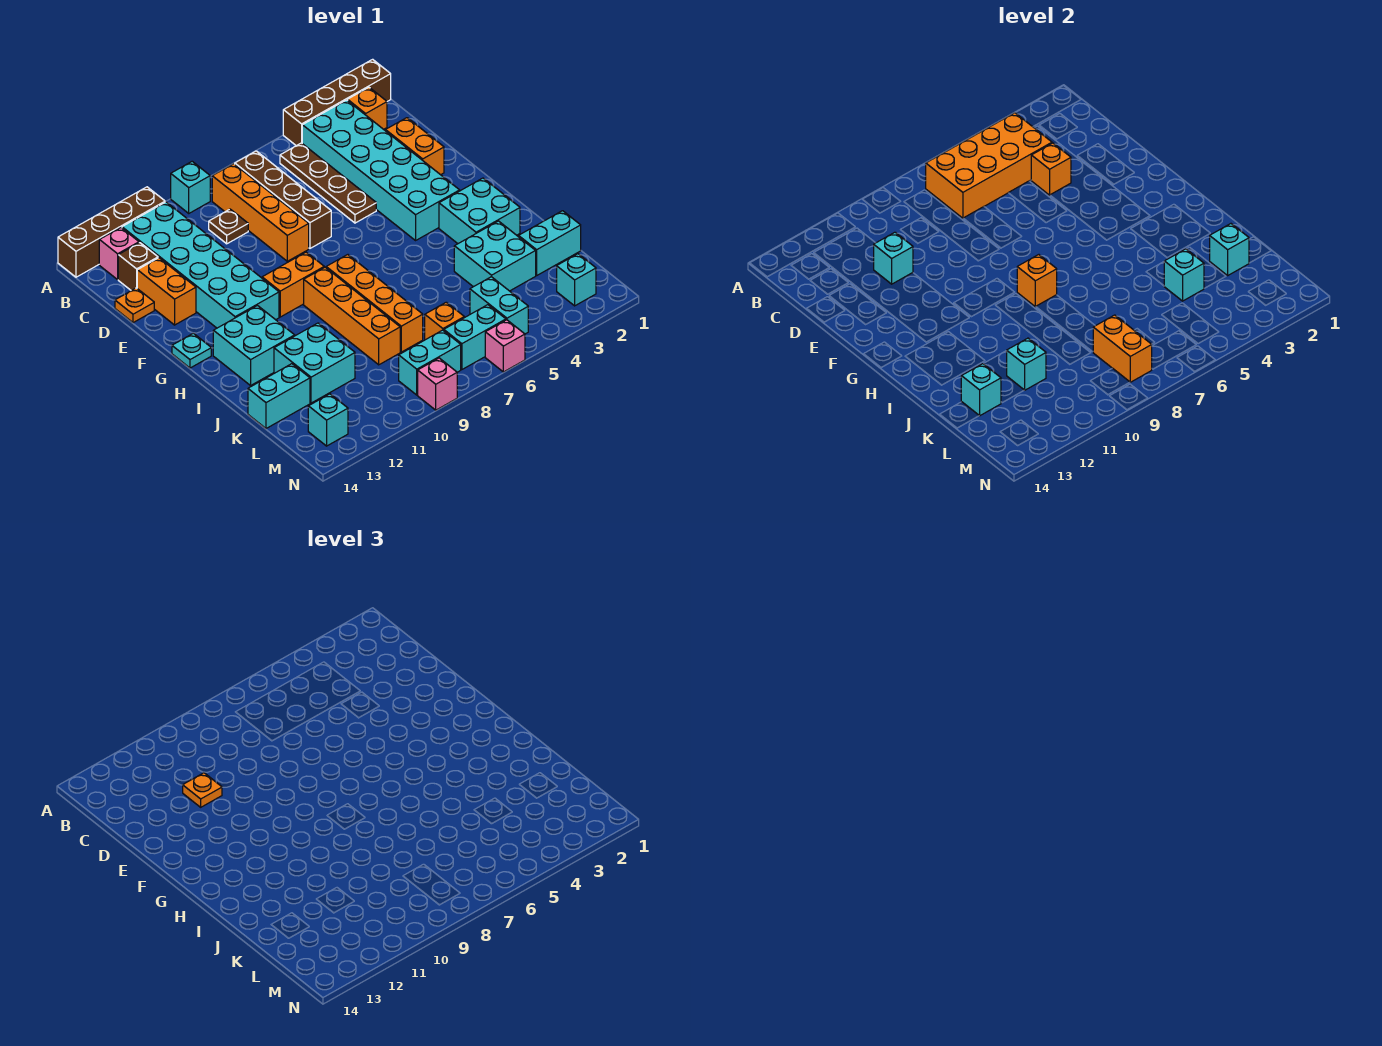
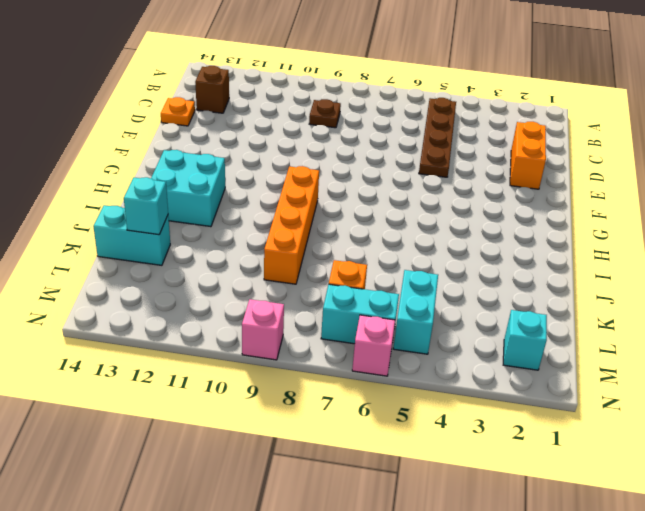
none -> brown brick A1:A4 level 1
none -> cyan brick A9 level 1
none -> brown brick A11:A14 level 1
none -> orange brick B2 level 1

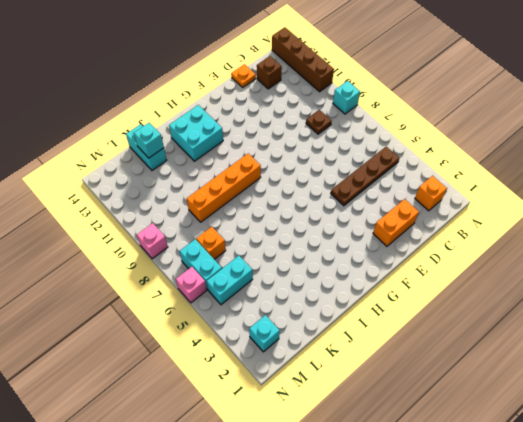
none -> brown brick A1:A4 level 1
none -> cyan brick B3:G4 level 1
none -> brown brick B7:E7 level 1
none -> orange brick B8:E8 level 1

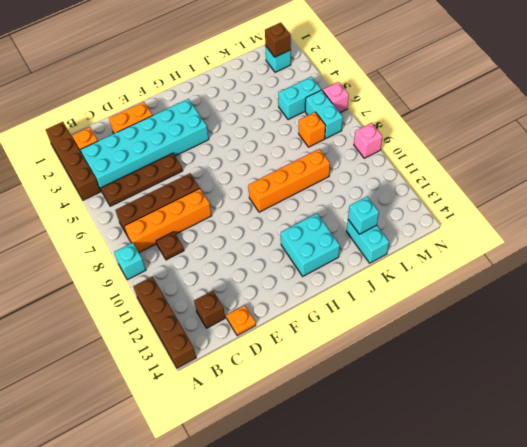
brown brick M2 level 2 -> none
none -> cyan brick B11:G12 level 1
none -> pink brick B13 level 1
none -> orange brick D13:E13 level 1
none -> orange brick G9:G10 level 1

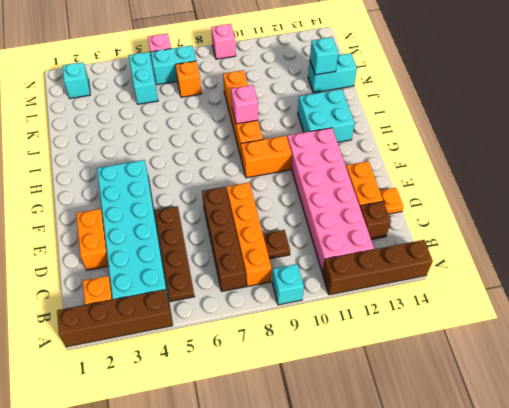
pink brick B11:G12 level 1 -> cyan brick B11:G12 level 1
pink brick I9 level 2 -> pink brick B13 level 1
none -> cyan plate G14 level 1
none -> cyan brick H2:I3 level 1
none -> orange brick H8:K8 level 1
none -> cyan brick J3:K4 level 1

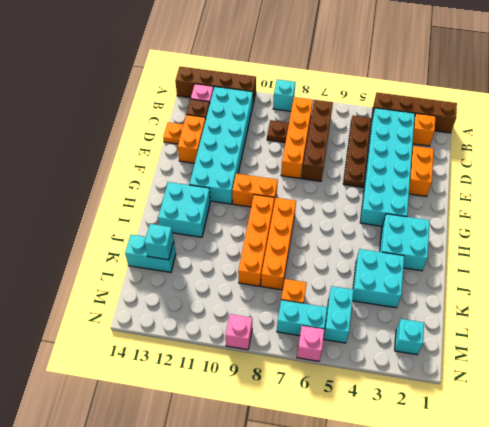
none -> cyan plate G14 level 1
none -> cyan brick J11:K12 level 1
none -> cyan brick K1:K2 level 1
none -> cyan brick M8:M9 level 1

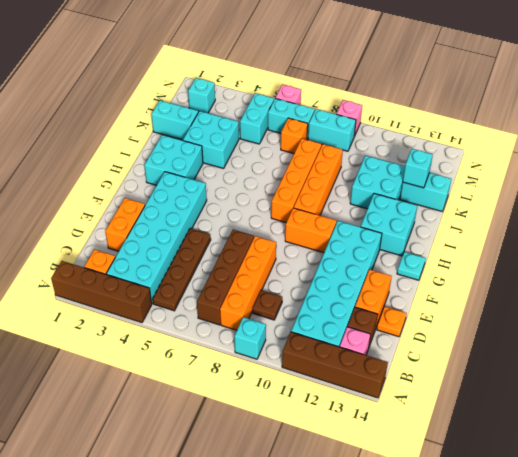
none -> cyan brick M13 level 1
none -> orange brick B4:C7 level 2
none -> orange brick D4 level 2
none -> cyan brick D11 level 2

